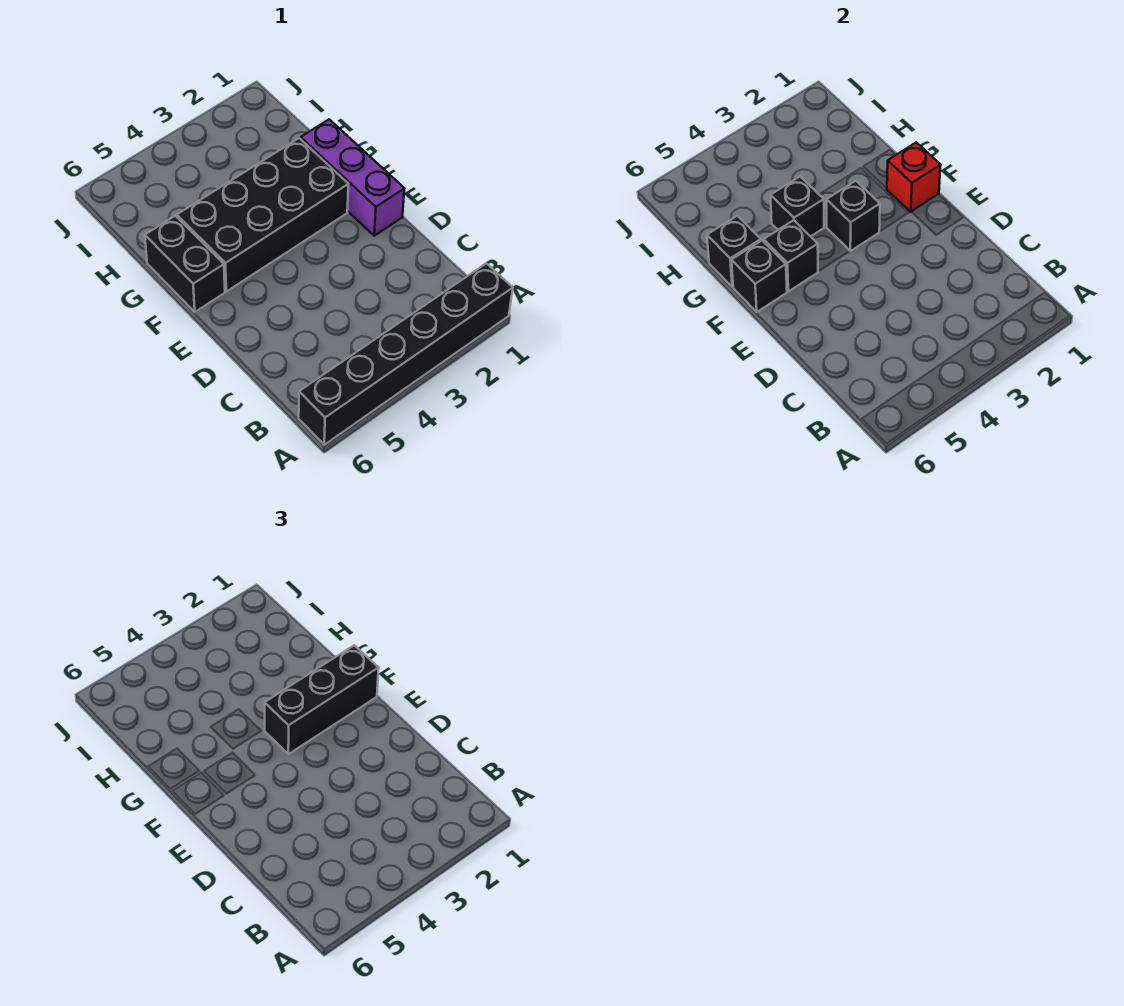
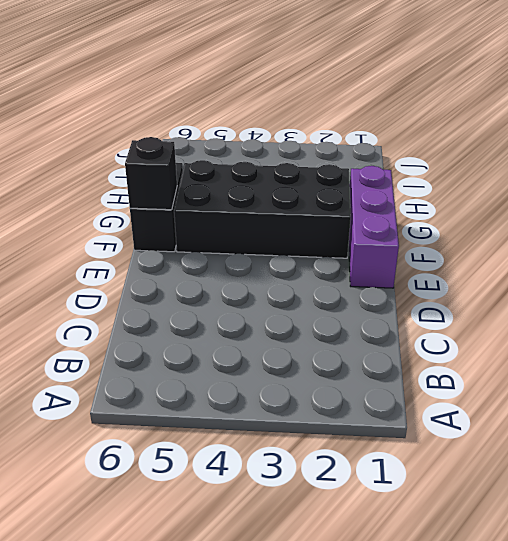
none -> black brick A1:A6 level 1
none -> red brick F1 level 2

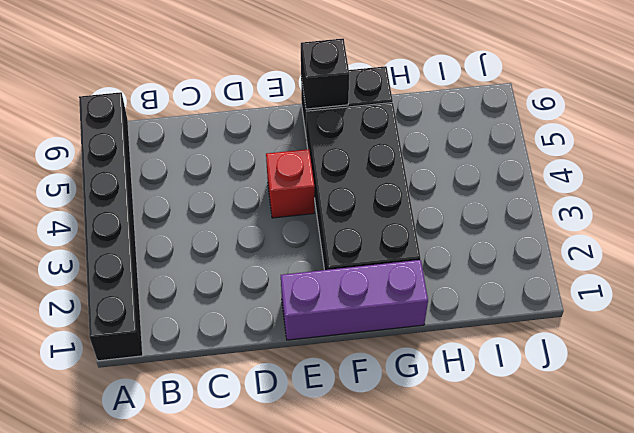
red brick E4 level 1 -> red brick F1 level 2
none -> black brick F3 level 2
none -> black brick F5 level 2

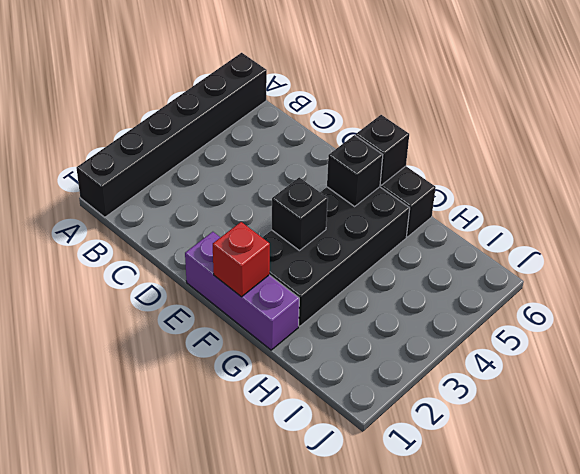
none -> black brick G4 level 2
none -> black brick G6 level 2

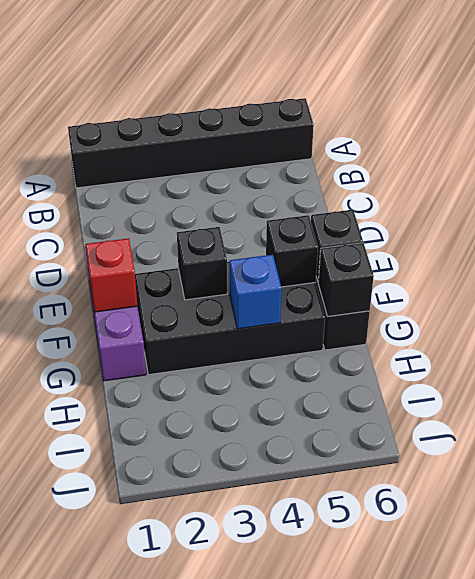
blue brick G4 level 2 -> black brick G4 level 2
none -> black brick F1:F3 level 3

